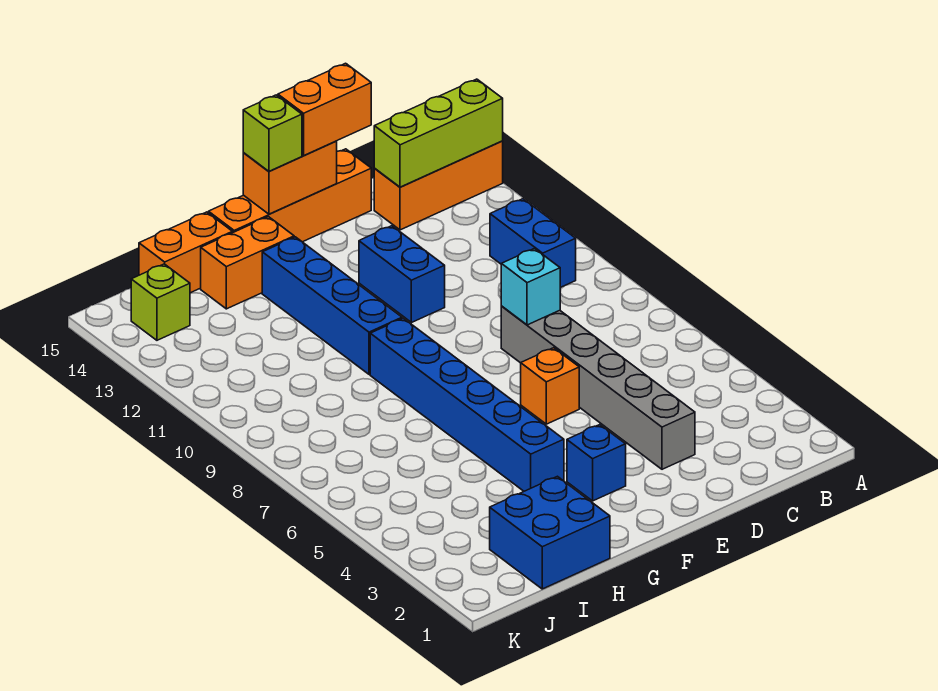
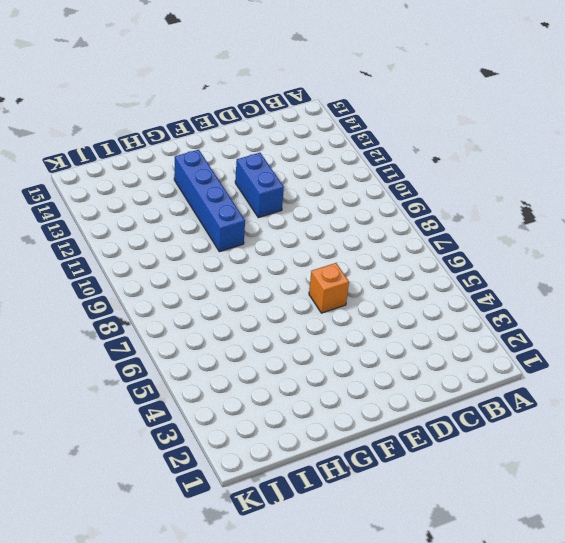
none -> orange brick A14:C14 level 1
none -> blue brick B10:B11 level 1
none -> grey brick D3:D8 level 1

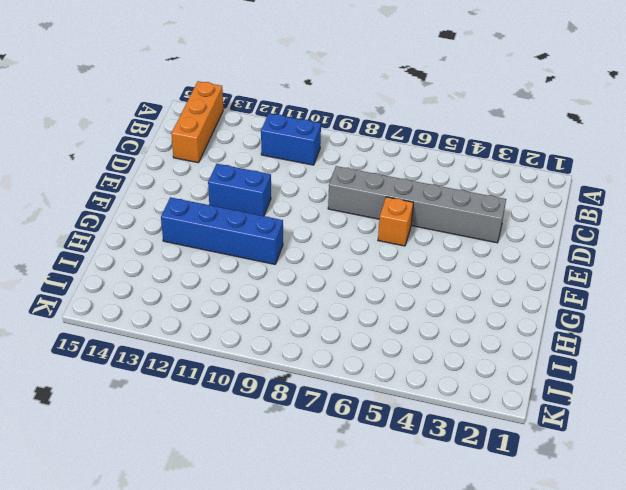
none -> orange brick D15:G15 level 1
none -> blue brick F3 level 1
none -> blue brick G4:G9 level 1

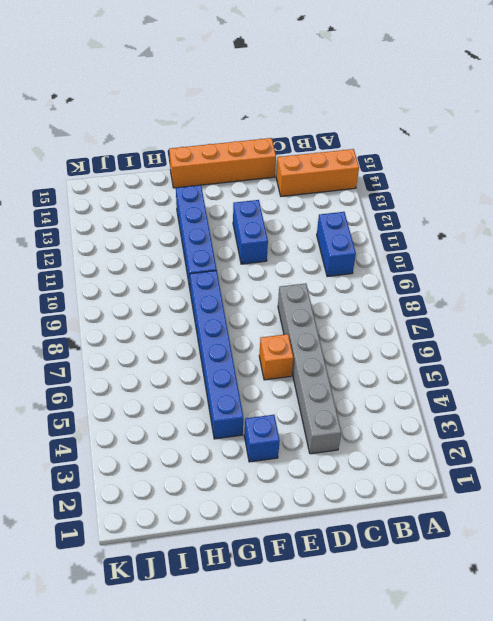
none -> orange brick G14:H14 level 1
none -> blue brick H1:I2 level 1
none -> orange brick H15:I15 level 1

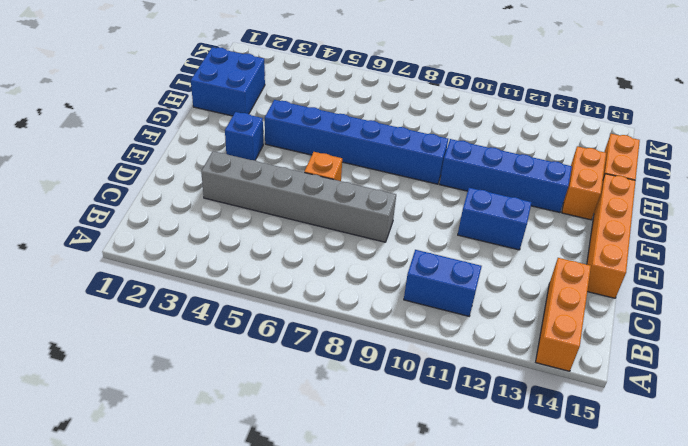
none -> lime brick J14 level 1
none -> lime brick A14:C14 level 2
none -> cyan brick D8 level 2

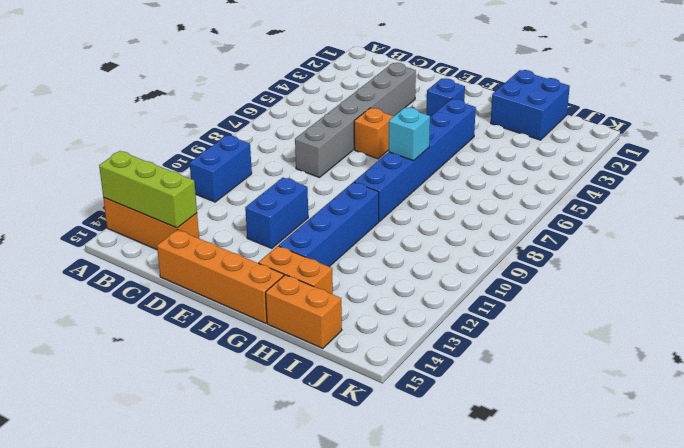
cyan brick G7 level 2 -> cyan brick D8 level 2
none -> lime brick J14 level 1
none -> orange brick E15:F15 level 2
none -> orange brick D15:E15 level 3

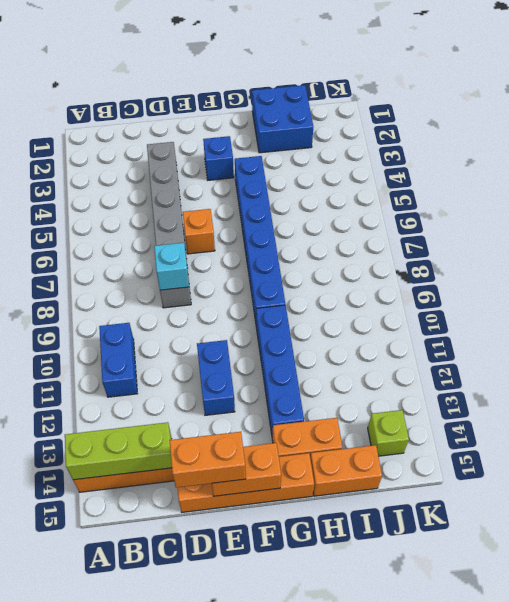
none -> lime brick F15 level 3

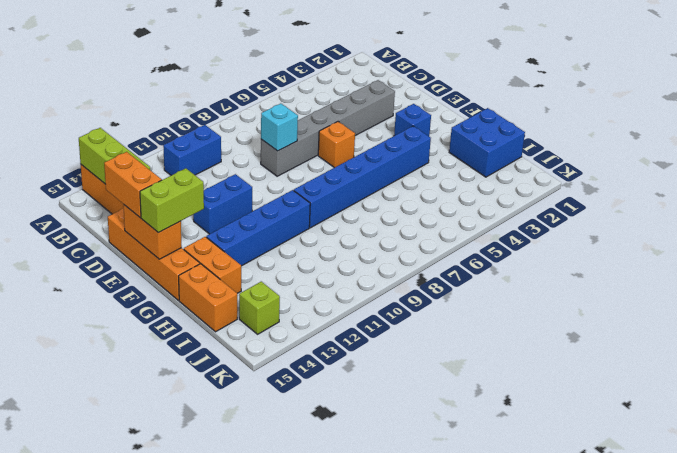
lime brick F14:F15 level 3 -> lime brick F15 level 3

